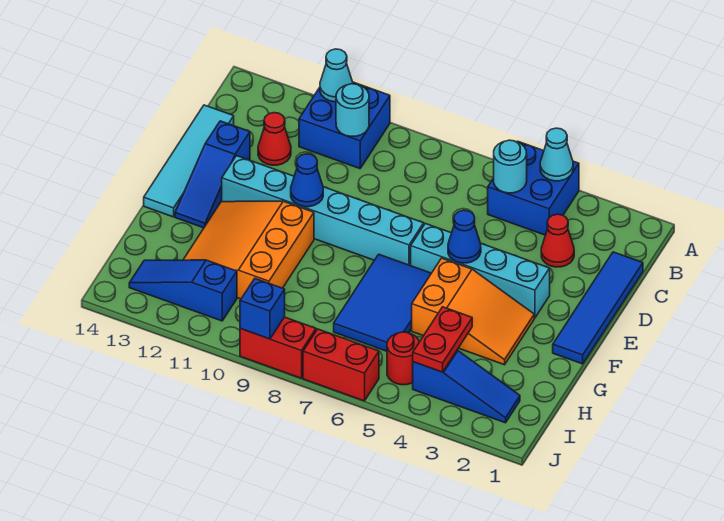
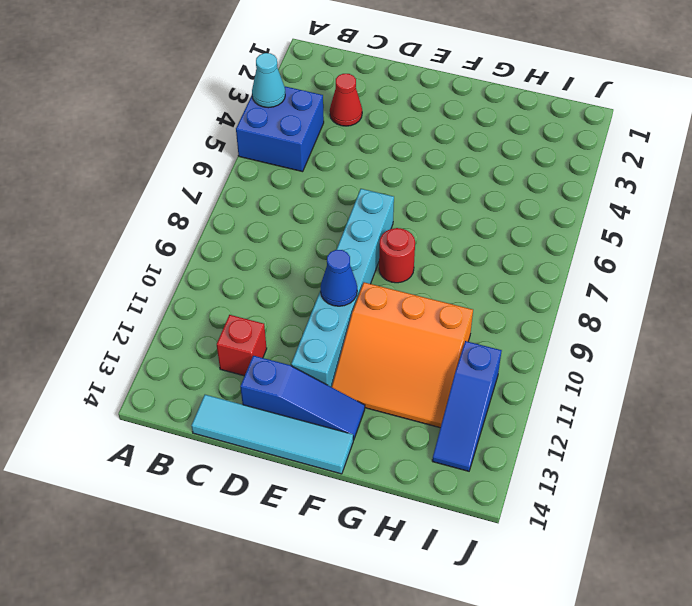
red brick C12 level 1 -> red cone C12 level 1
red round brick F8 level 1 -> red round brick I5 level 1
none -> blue brick A10:B11 level 1
none -> blue tile C1:F1 level 1
none -> cyan brick E3:E6 level 1

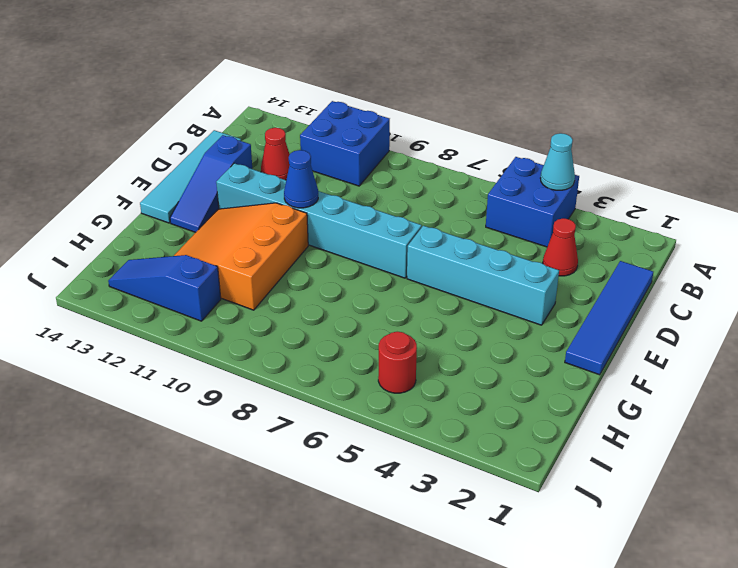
none -> orange slope F3:G5 level 1 top 5
none -> blue tile F6:H7 level 1
none -> blue slope I2:I4 level 1 top 4

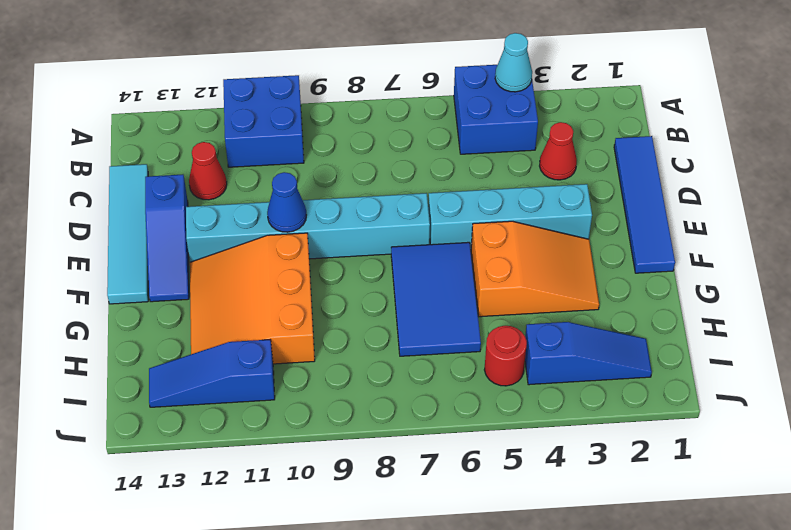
none -> red brick J6:J7 level 1
none -> red brick J8:J9 level 1
none -> cyan cone A11 level 2

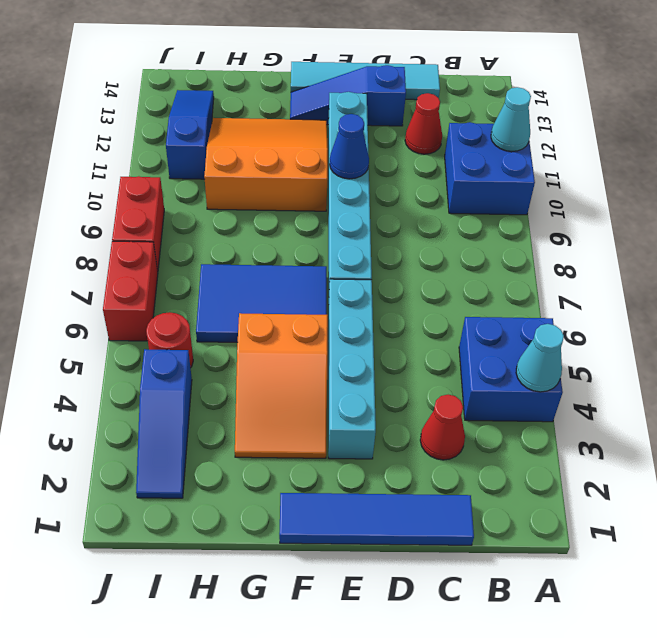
none -> cyan round brick B5 level 2
none -> cyan round brick B10 level 2
none -> blue cone E5 level 2

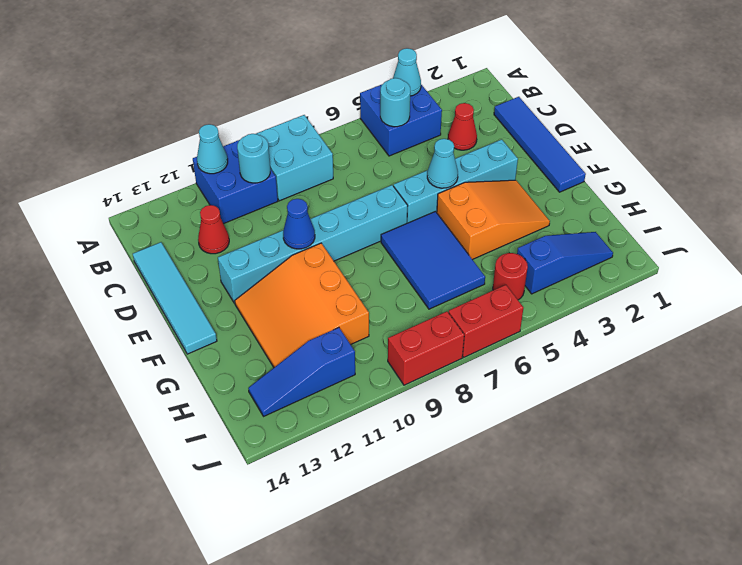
cyan brick A8:B9 level 1 -> none
cyan cone E5 level 2 -> blue cone E5 level 2
none -> blue slope D13:F13 level 1 top D
none -> red plate H4:I4 level 2
none -> blue brick J9 level 2

